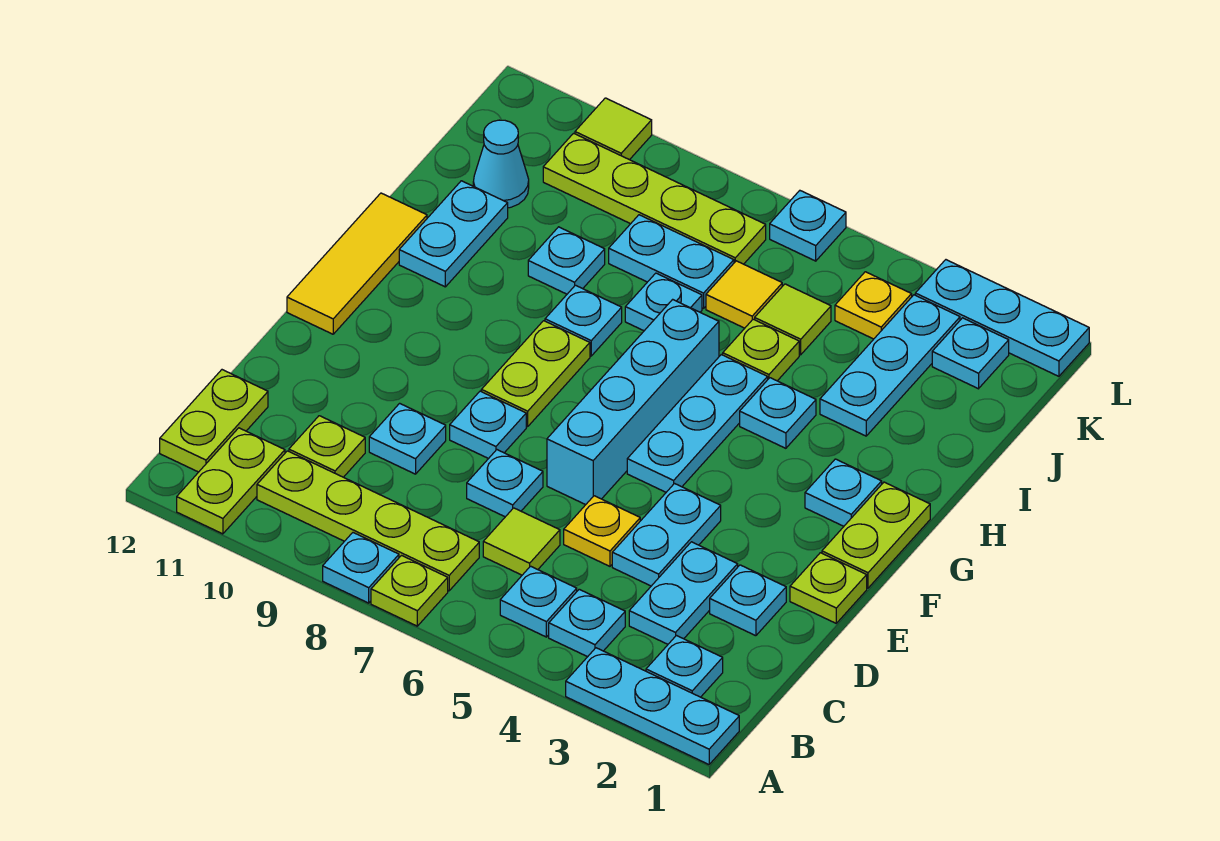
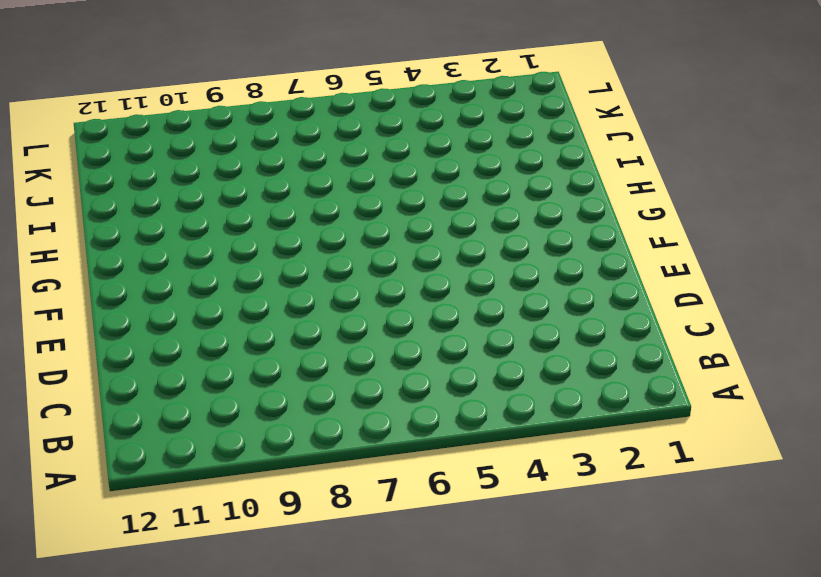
none -> cyan plate A1:A3 level 1
none -> lime plate A7 level 1
none -> cyan plate A8 level 1
none -> lime plate A11:B11 level 1

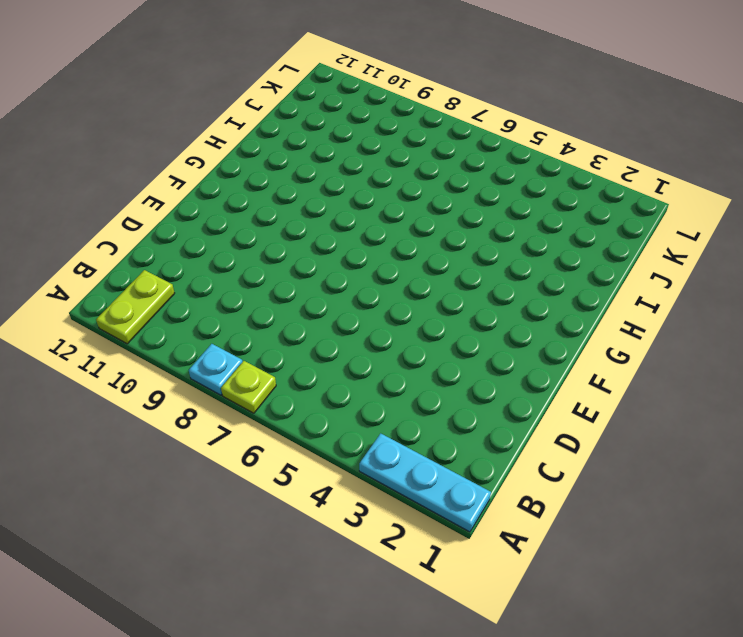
none -> cyan plate B2 level 1
none -> cyan plate B4 level 1
none -> cyan plate B5 level 1
none -> lime plate B7:B10 level 1

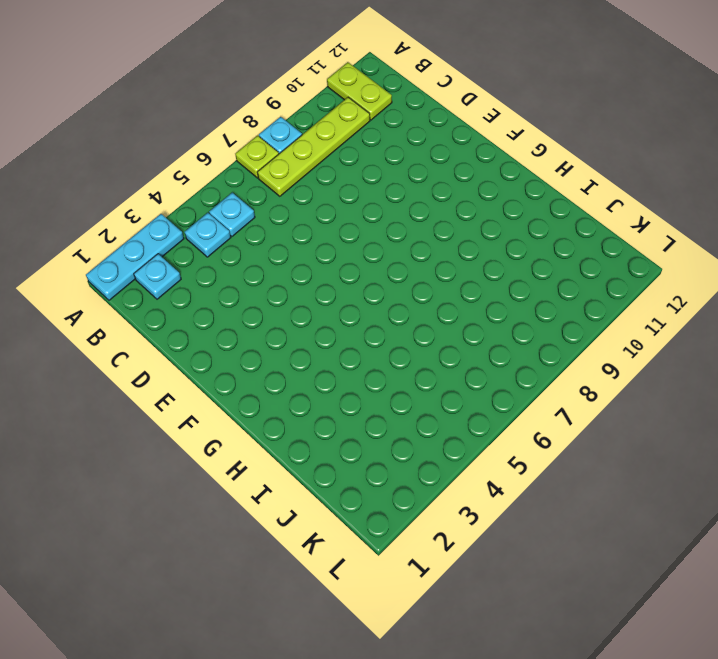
none -> lime plate B12:C12 level 1
none -> cyan plate C3:D3 level 1
none -> lime tile C6 level 1
none -> lime plate C10 level 1

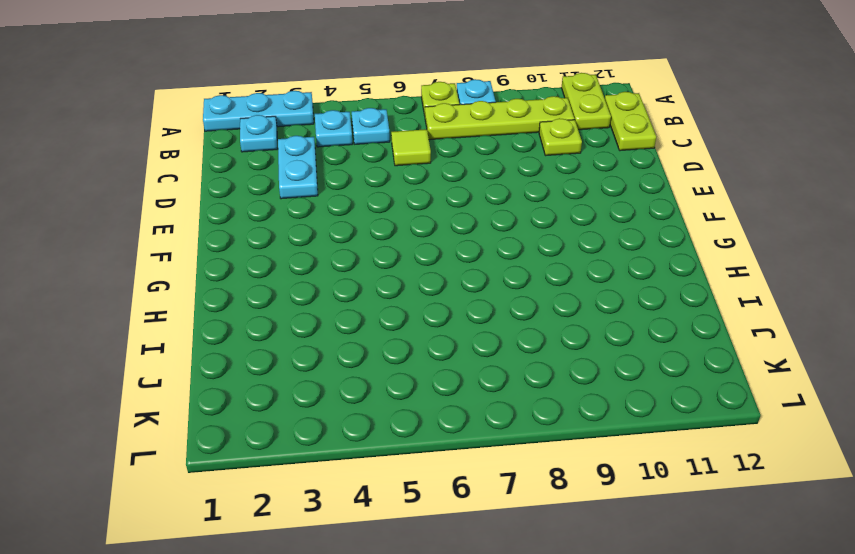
none -> cyan plate D2 level 1
none -> cyan plate D4:E4 level 1
none -> yellow plate D5 level 1
none -> cyan plate D7 level 1

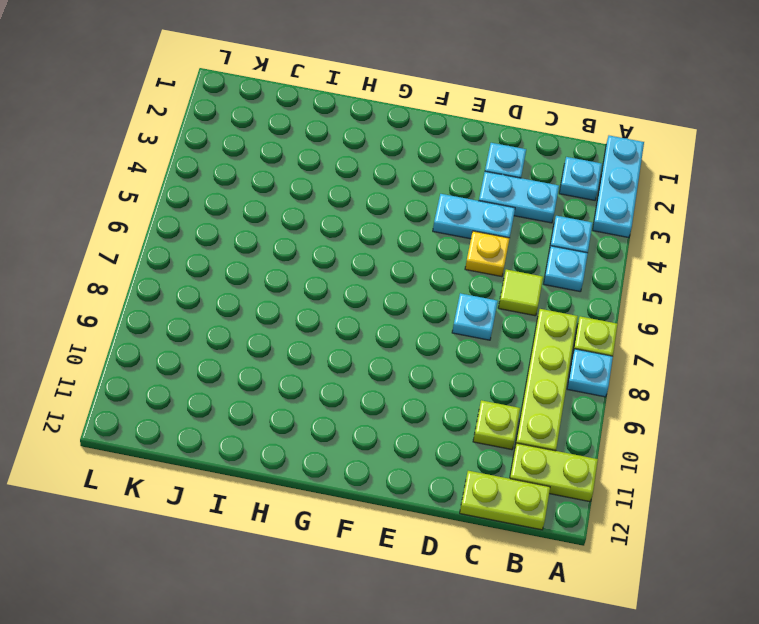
none -> cyan plate D9 level 1
none -> lime plate E1 level 1
none -> cyan brick E6:H6 level 1
none -> cyan plate E8 level 1

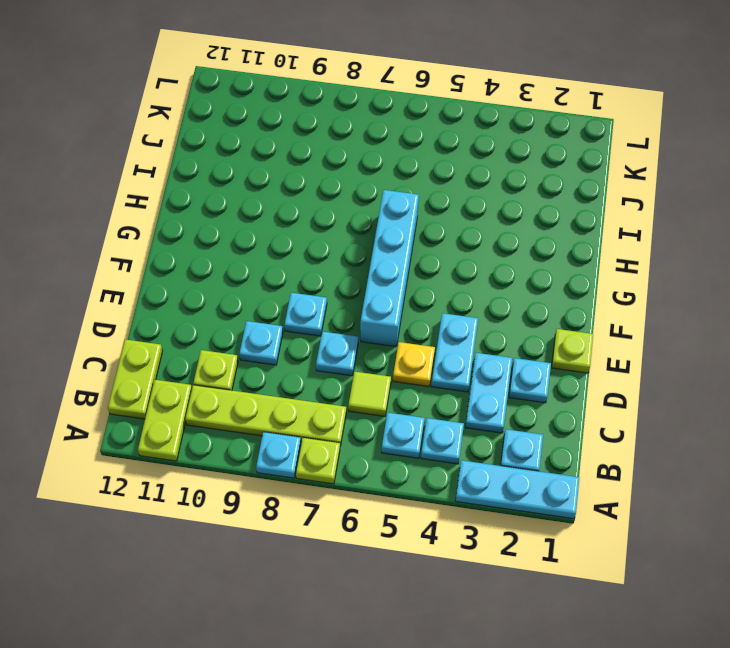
none -> lime plate F1:G1 level 1
none -> cyan plate F5:H5 level 1
none -> lime plate F8:G8 level 1
none -> yellow tile F12:H12 level 1

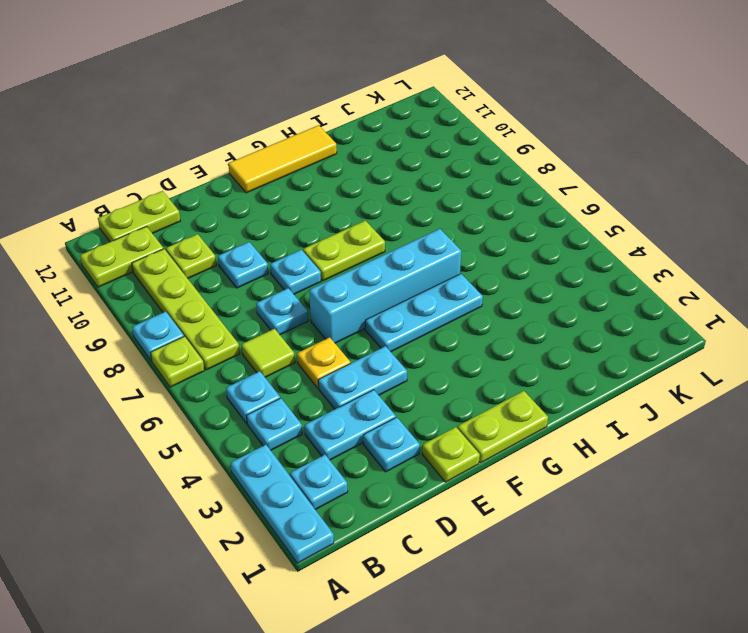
none -> cyan plate G2 level 1
none -> cyan plate H4 level 1
none -> cyan plate H8 level 1
none -> cyan plate H11:I11 level 1

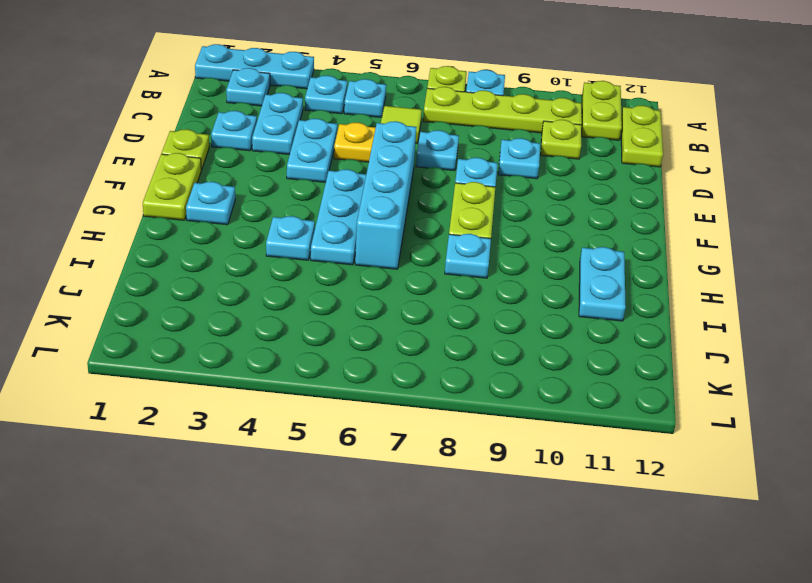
none -> yellow tile F12:H12 level 1
none -> cyan plate I3:K3 level 1
none -> lime plate I5 level 1
none -> cyan plate I7 level 1

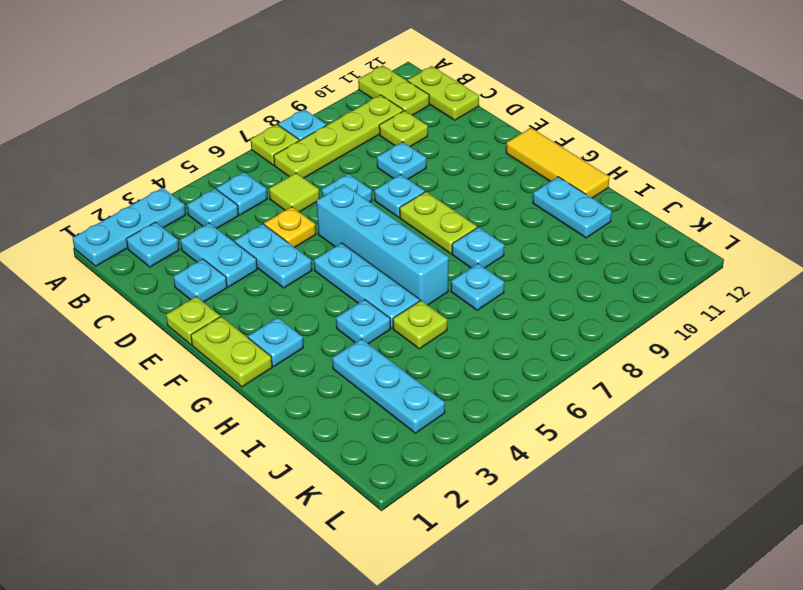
none -> cyan plate I9 level 1
none -> lime tile J5 level 1
none -> yellow tile J6 level 1
none -> cyan plate J7:J8 level 1

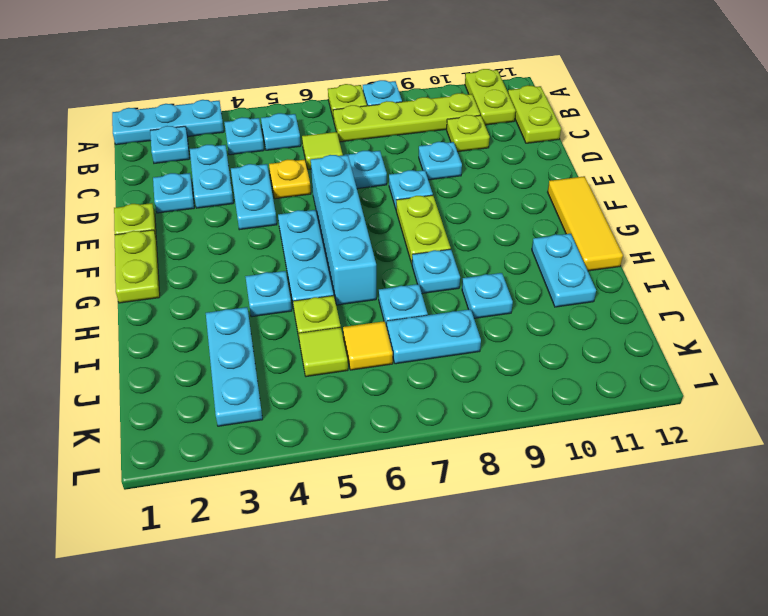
none -> cyan plate G2 level 1
none -> cyan cone J11 level 1
none -> cyan plate K2 level 1
none -> yellow plate K4 level 1

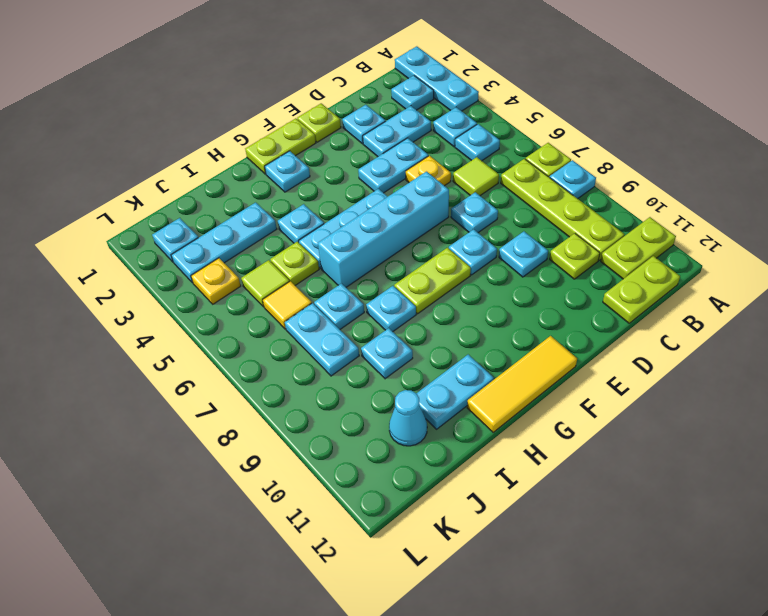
none -> lime plate K7:K10 level 1
none -> cyan plate L1:L3 level 1
none -> cyan plate L6 level 1
none -> lime tile L10 level 1

